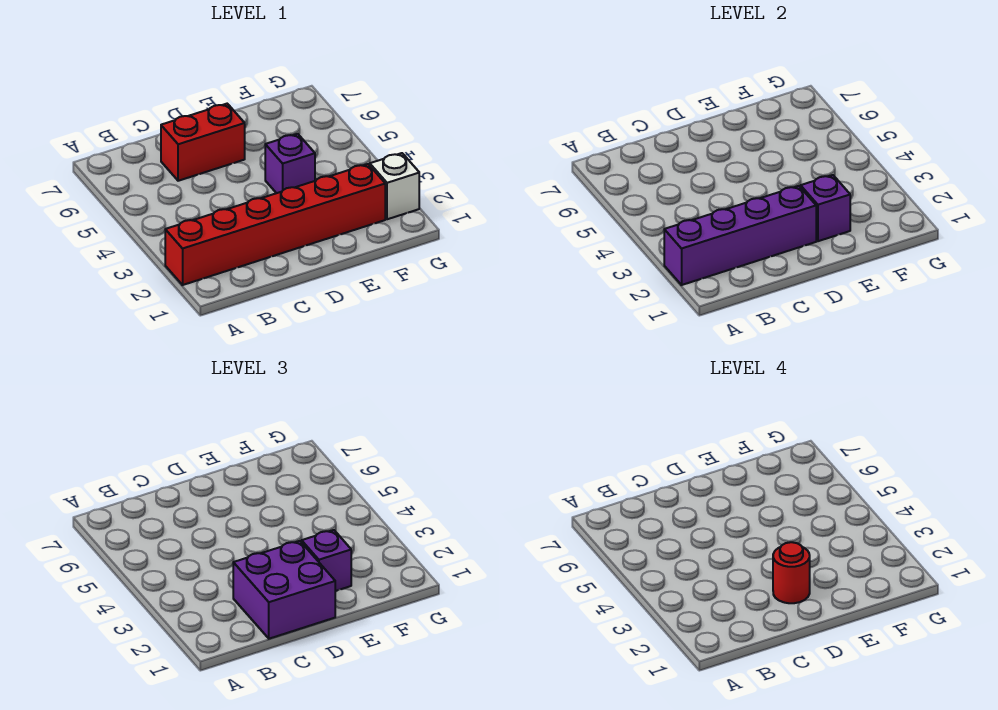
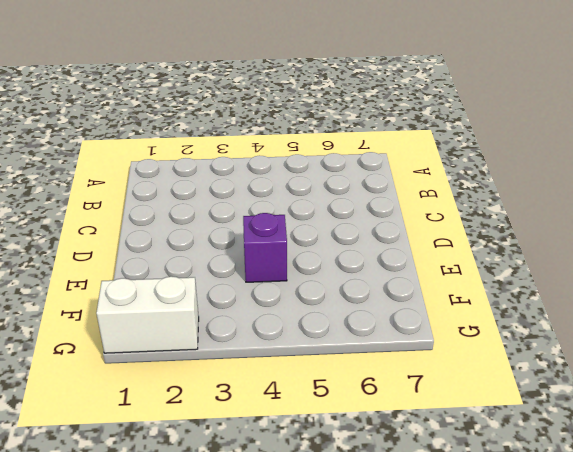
white brick G1:G2 level 1 -> white brick G2 level 1
none -> red brick A2:F2 level 1
none -> red brick C6:D6 level 1

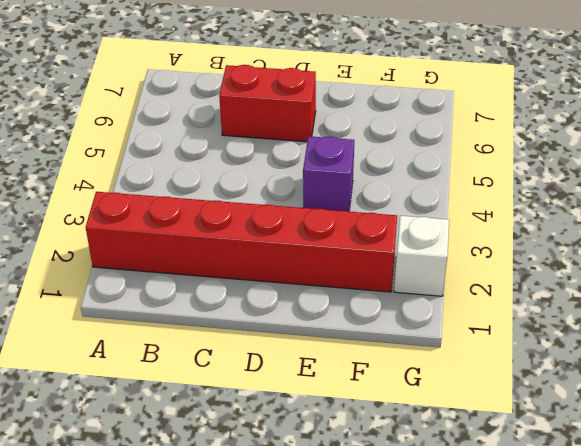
none -> purple brick A2:D2 level 2
none -> purple brick E2 level 2

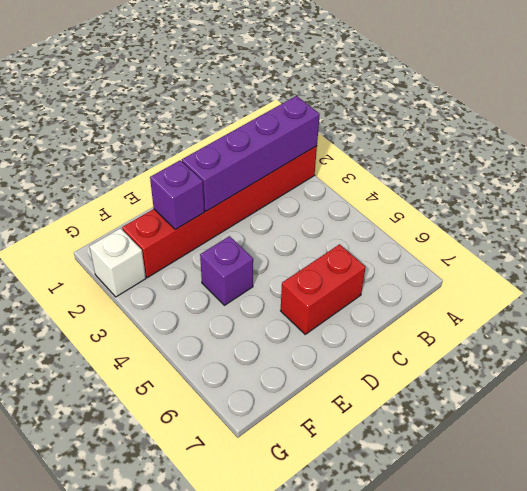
none -> purple brick C1:D2 level 3
none -> purple brick E2 level 3

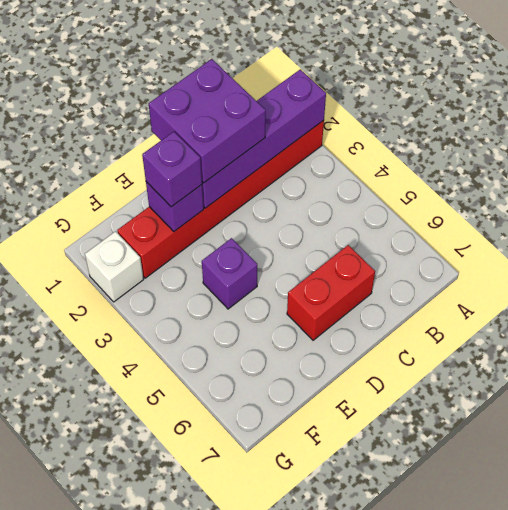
none -> red round brick D2 level 4

